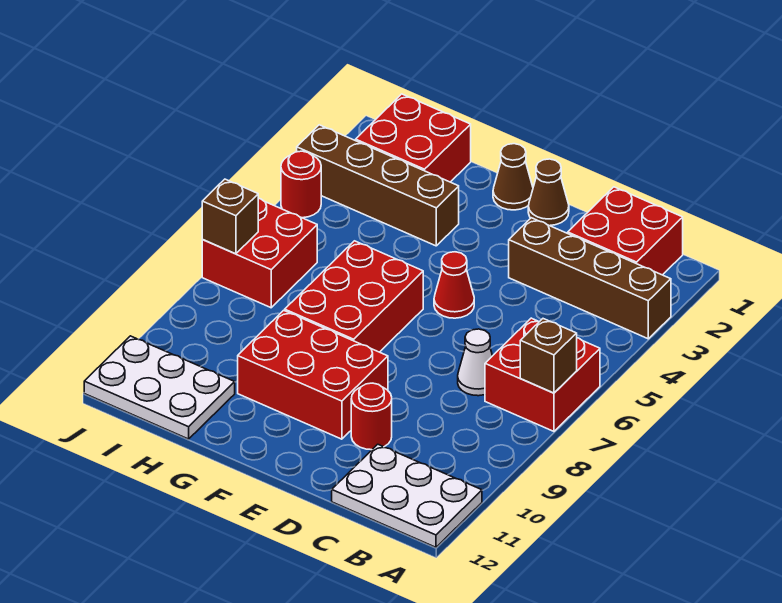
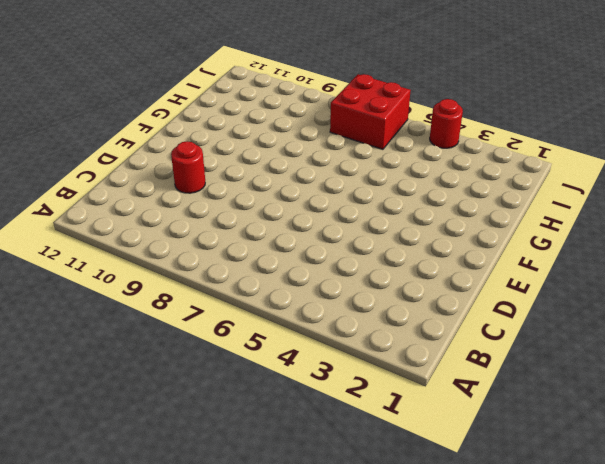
none -> brown brick A3:D3 level 1
none -> red brick A6:B7 level 1
none -> white plate A11:C12 level 1

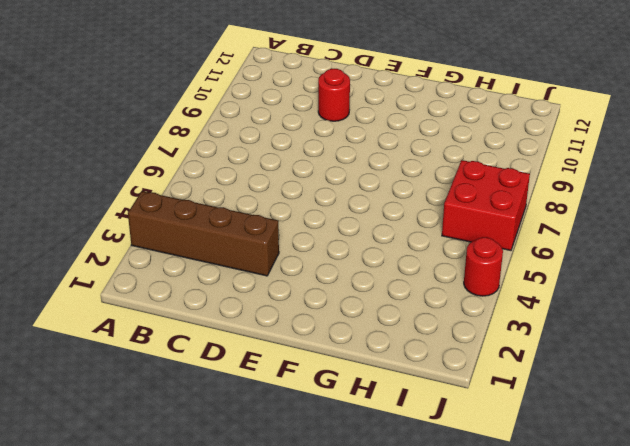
none -> red brick A6:B7 level 1
none -> white plate A11:C12 level 1
none -> red brick B1:C2 level 1

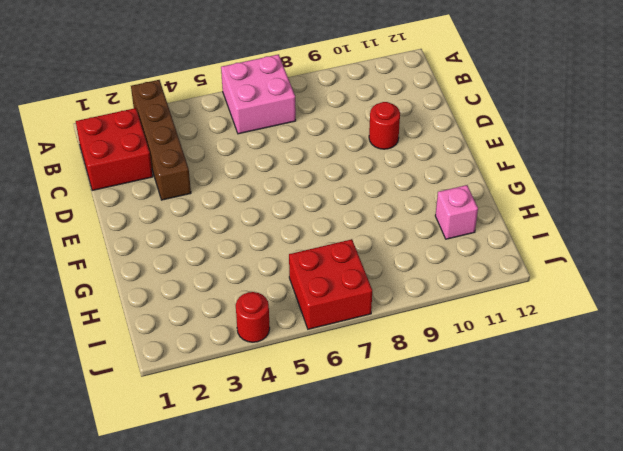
pink brick A6:B7 level 1 -> red brick A6:B7 level 1
pink brick H11 level 1 -> white plate H11:J12 level 1
none -> white plate A11:C12 level 1
none -> white cone C7 level 1
none -> brown cone E1 level 1

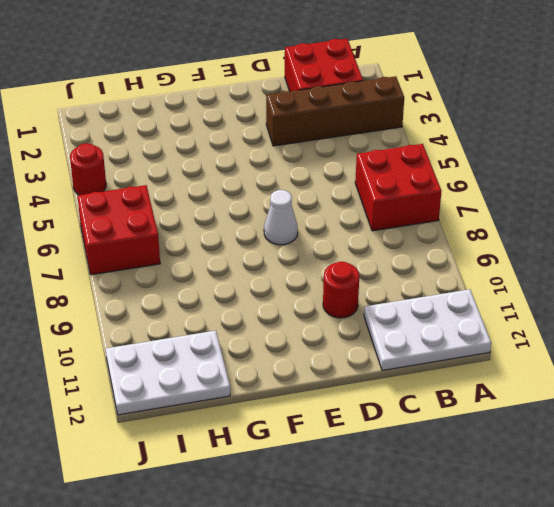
white cone E7 level 1 -> white cone C7 level 1
none -> brown cone E1 level 1
none -> red cone E5 level 1
none -> red brick E9:G10 level 1

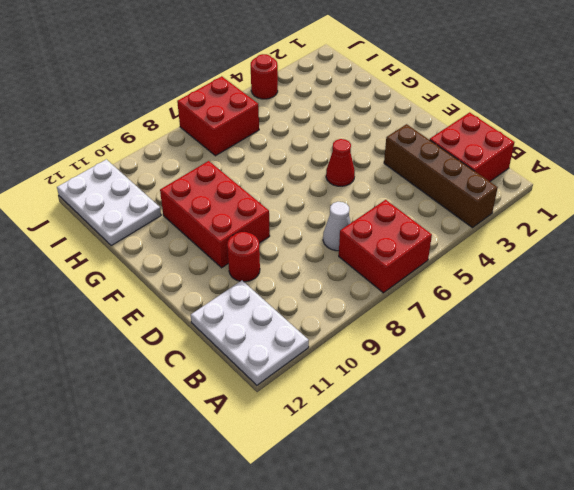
none -> brown cone E1 level 1
none -> brown cone F1 level 1
none -> red brick F6:G8 level 1

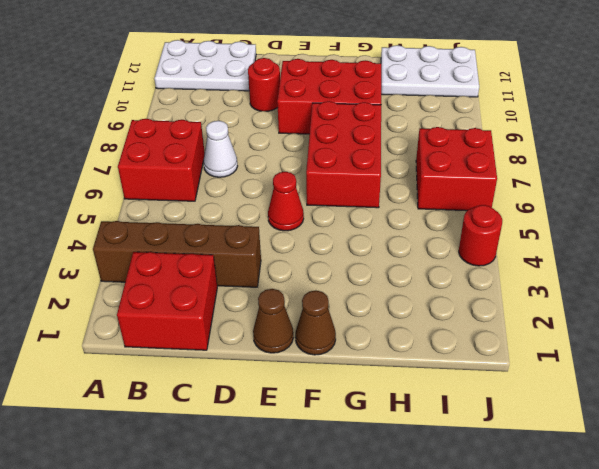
none -> brown brick G3:J3 level 1
none -> red brick H1:I2 level 1
none -> brown brick A7 level 2

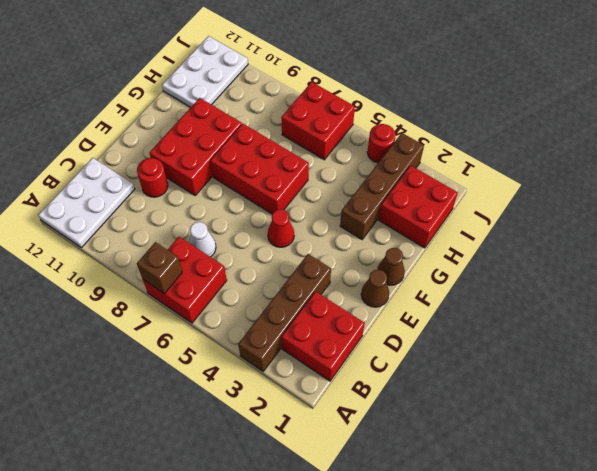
none -> brown brick J7 level 2

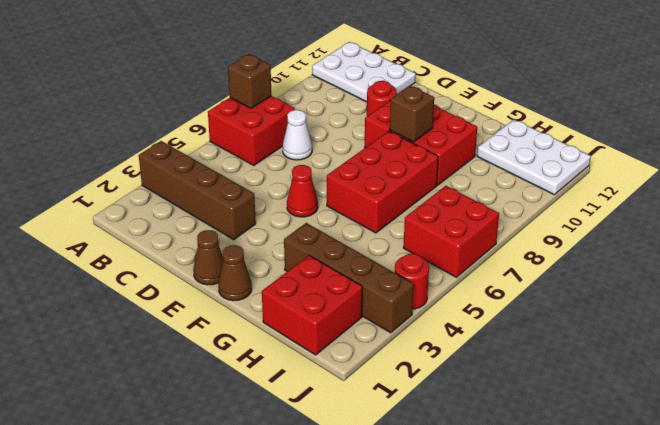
brown brick F9 level 2 -> brown brick J7 level 2
none -> red brick B1:C2 level 1

